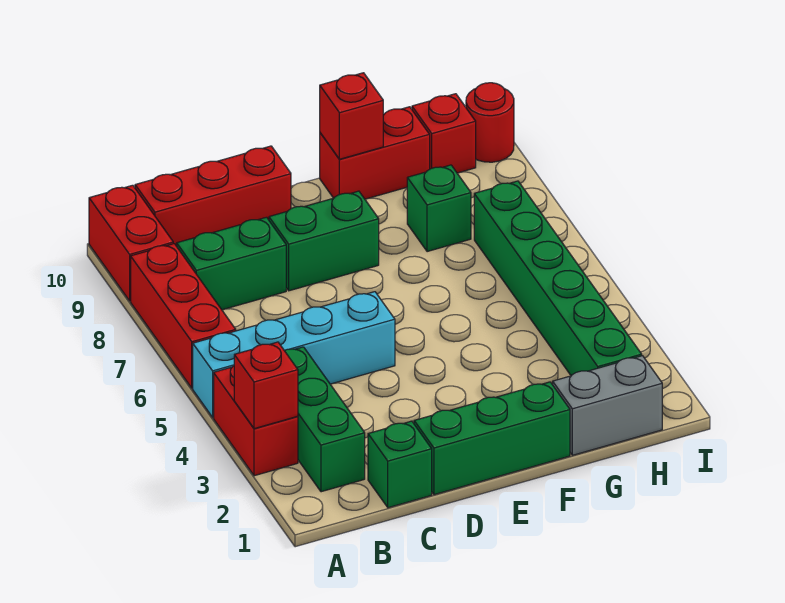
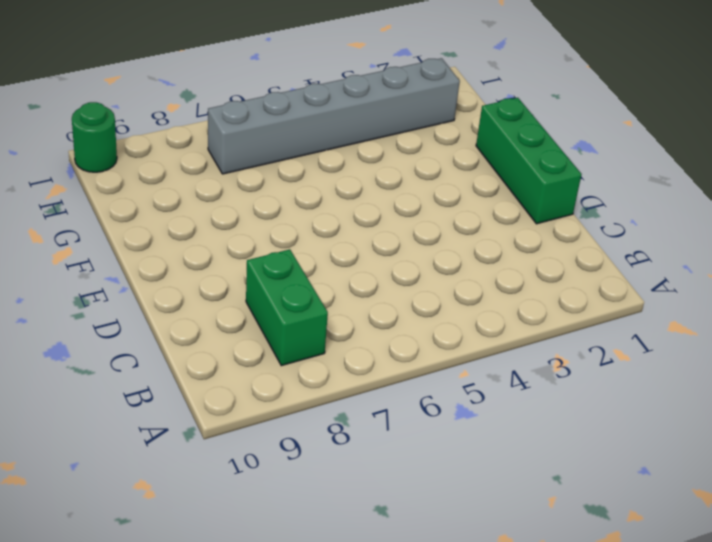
grey brick H2:H7 level 1 -> green brick H2:H7 level 1
green round brick I10 level 1 -> red round brick I10 level 1
none -> red brick A3:A4 level 1
none -> cyan brick A5:D5 level 1
none -> red brick A6:A8 level 1

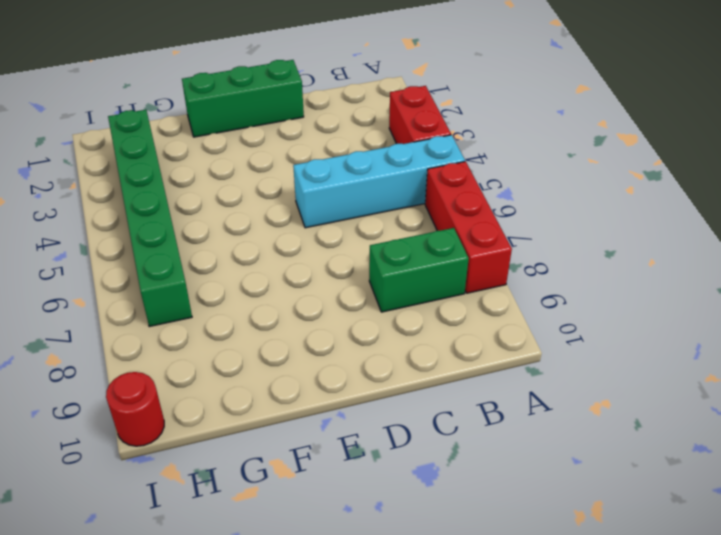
none -> red brick A9:A10 level 1
none -> green brick B2:B4 level 1
none -> red brick B10:D10 level 1

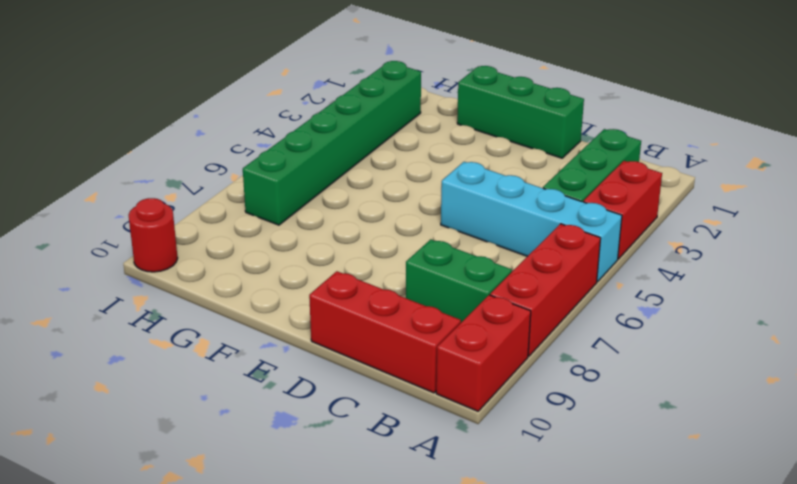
none -> green brick C1 level 1
none -> green brick D8:E8 level 1
none -> red brick F10:G10 level 1

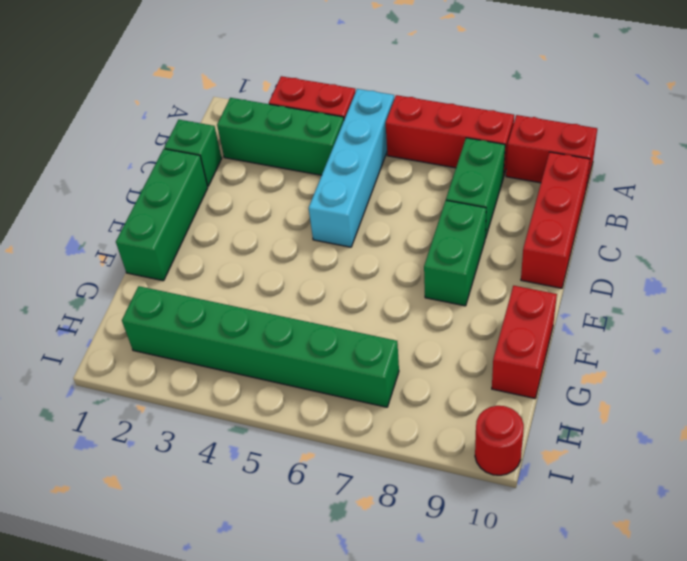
none -> grey brick G1:H1 level 1
none -> green brick G8 level 1
none -> red brick H10 level 1

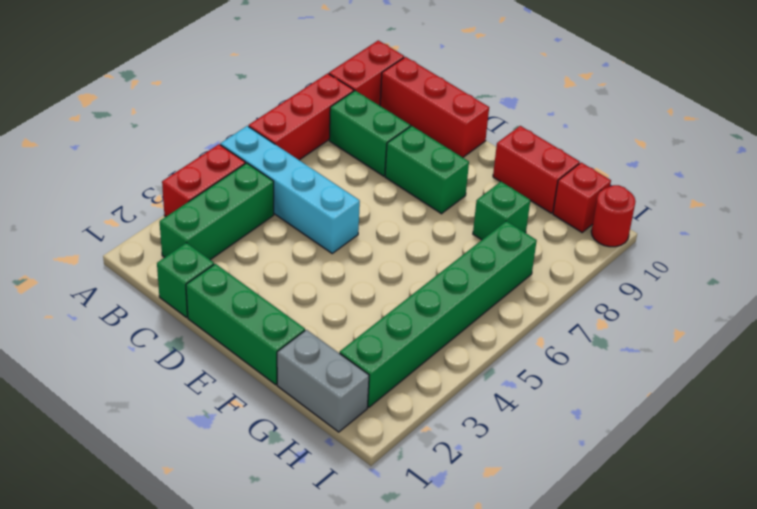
none -> red brick A3 level 2
none -> red brick F10 level 2

